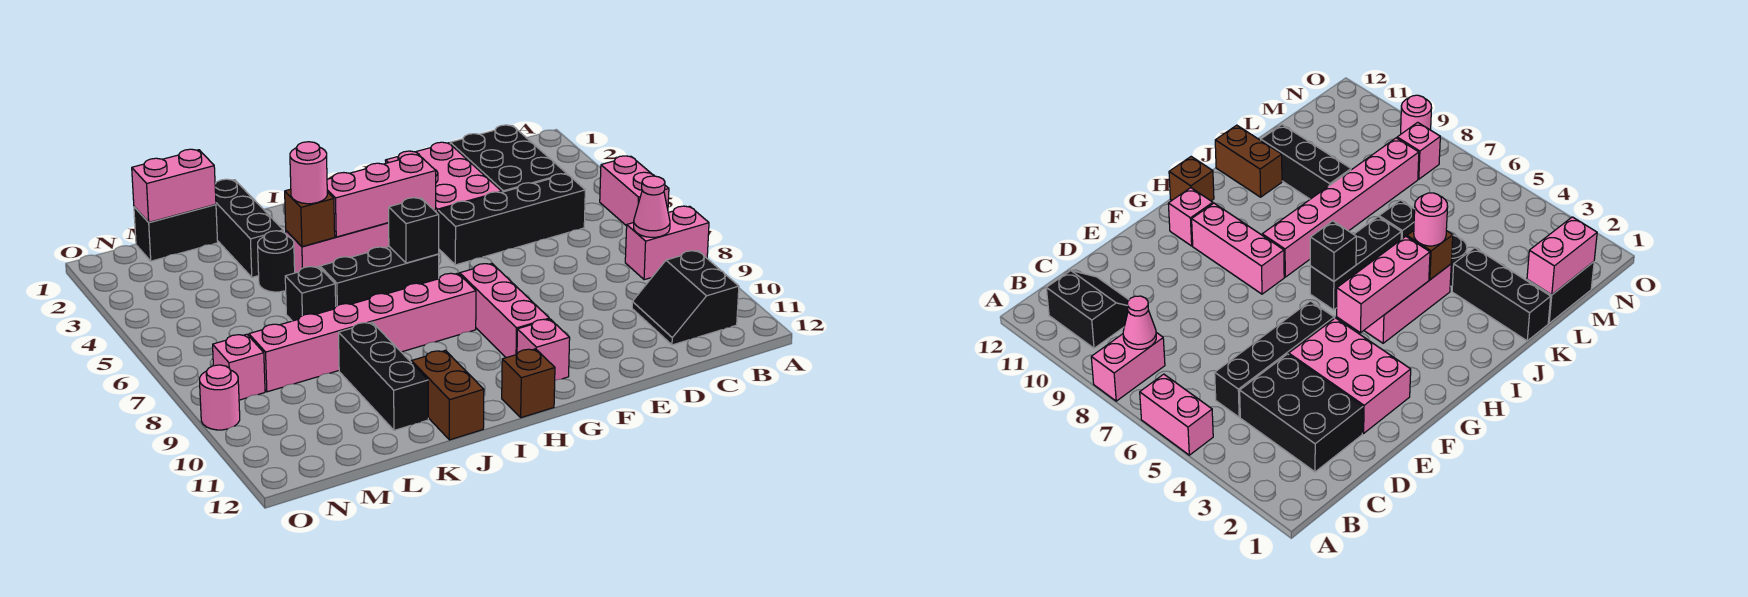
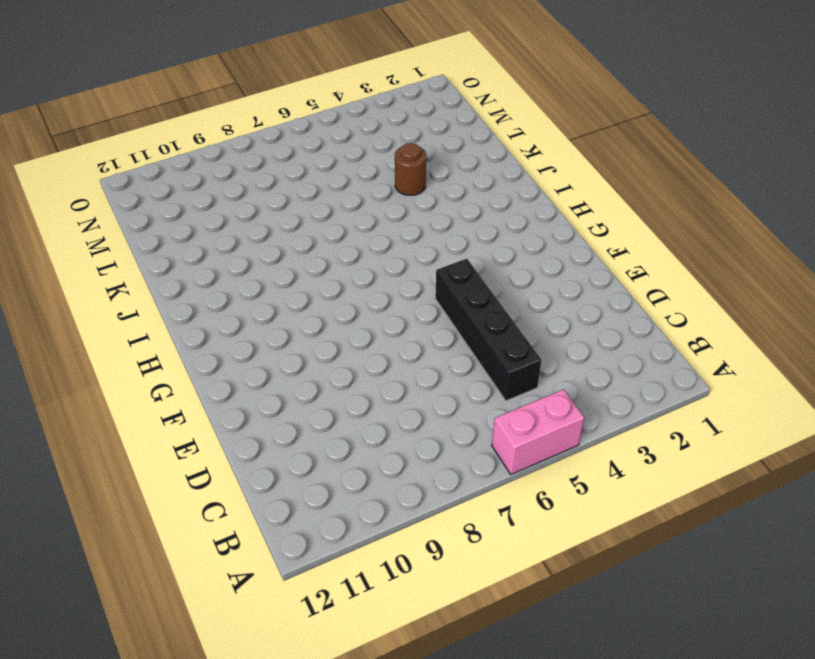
brown round brick K4 level 1 -> black round brick K4 level 1
none -> pink brick A8:B8 level 1
none -> black slope B10:C11 level 1 top B
none -> black brick C2:D4 level 1

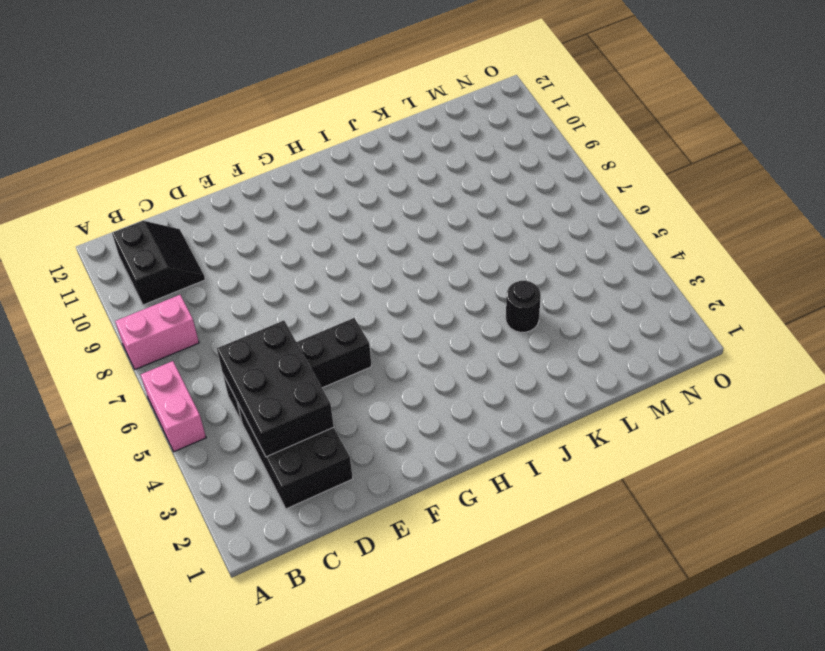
black brick C3:D5 level 2 -> none
none -> pink brick E2:F4 level 1
none -> pink brick G8:G10 level 1
none -> pink brick G11 level 1

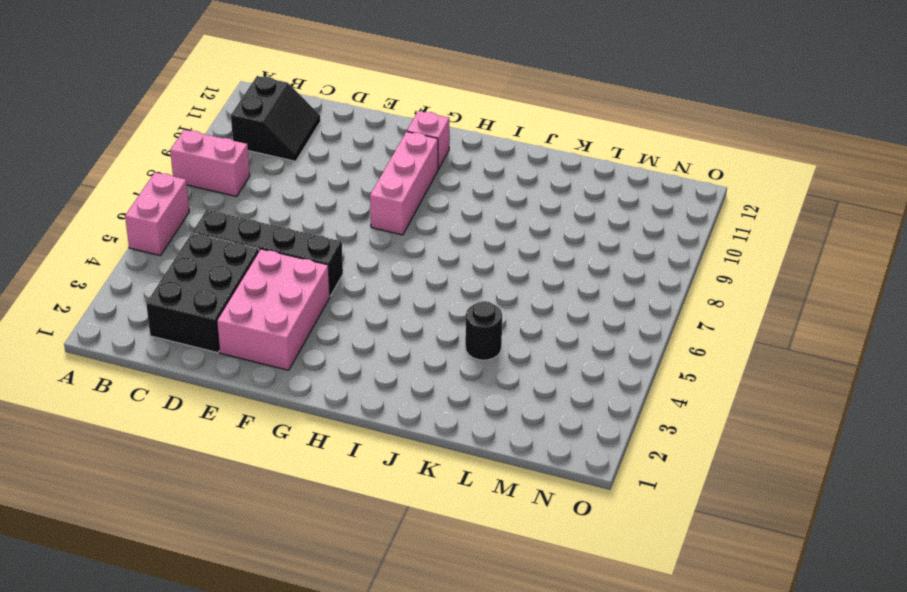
none -> pink brick H4:J4 level 1
none -> black brick H6:J6 level 1
none -> pink brick H8:M8 level 1

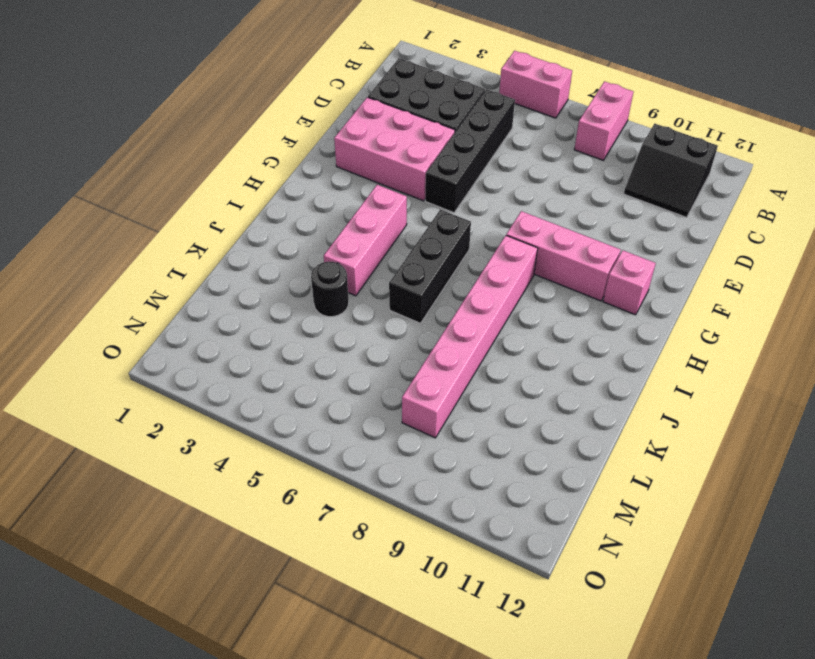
none -> brown brick H12 level 1
none -> brown brick J11:J12 level 1
none -> black brick K1:K3 level 1

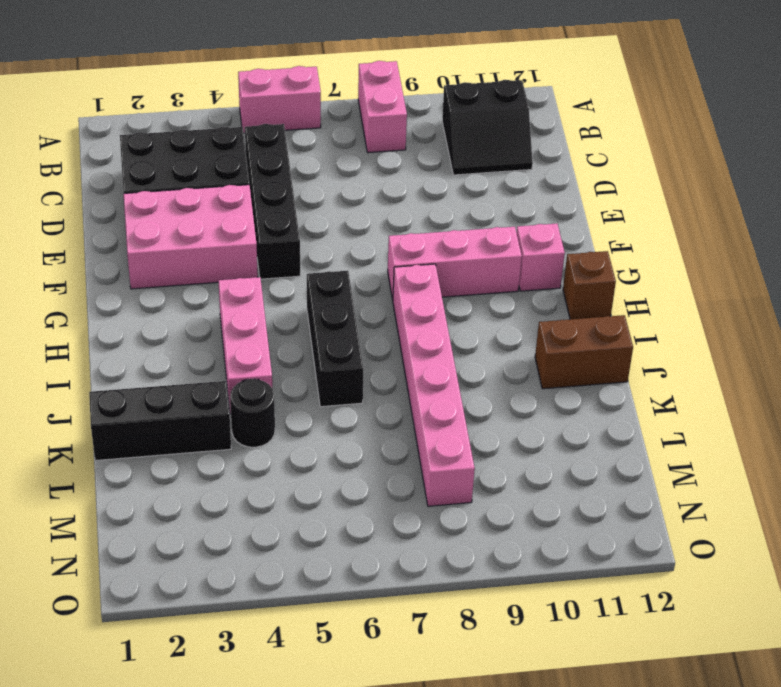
none -> black brick K6 level 1
none -> black brick K9:K11 level 1
none -> black brick L1:M1 level 1

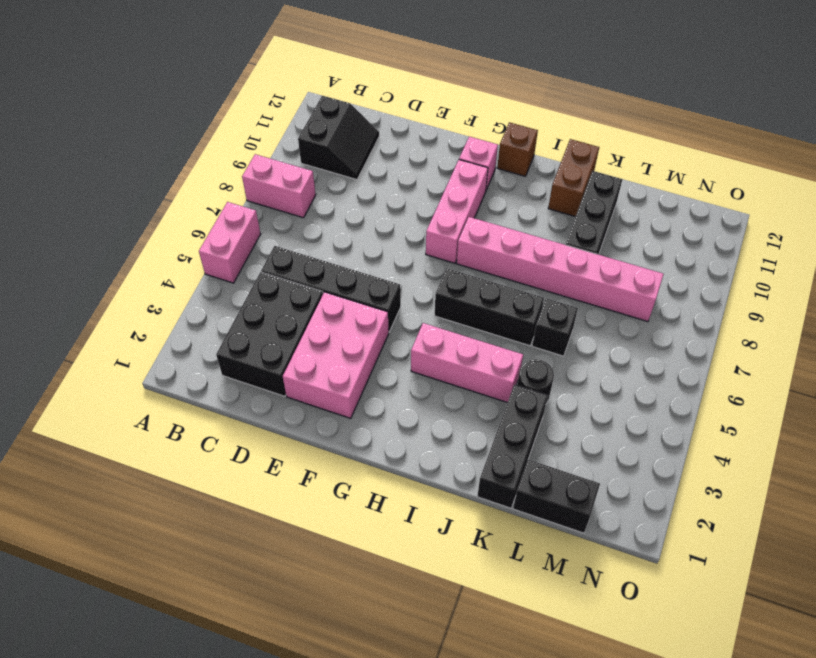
none -> pink brick N8 level 1
none -> pink round brick O9 level 1
none -> pink cone B8 level 2

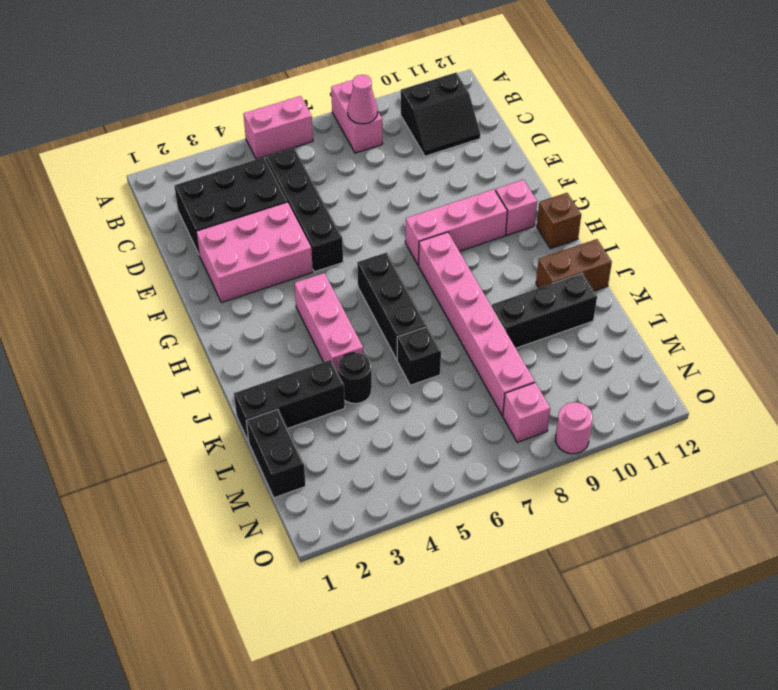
none -> pink brick G4:I4 level 2
none -> black brick H6 level 2
none -> brown brick J4 level 2

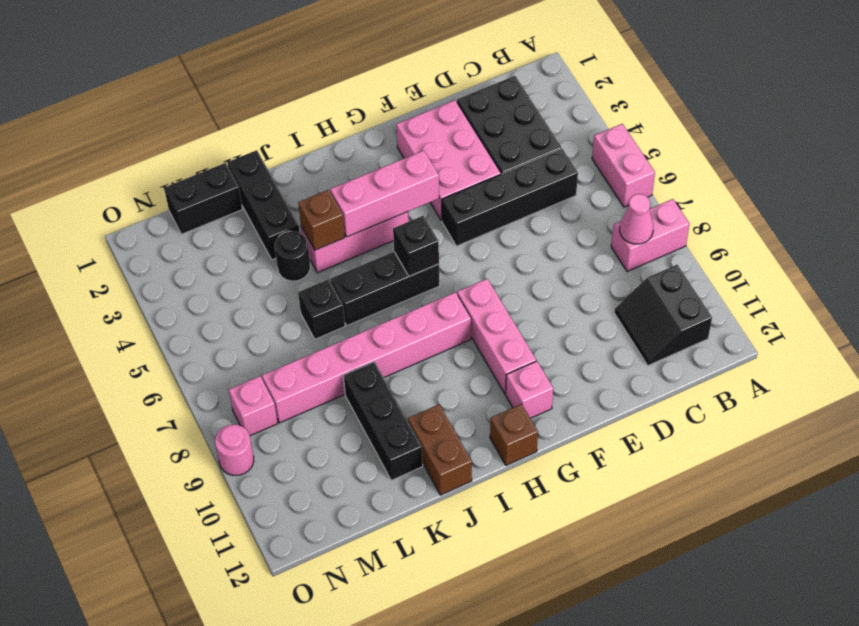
none -> pink brick L1:M1 level 2
none -> pink round brick J4 level 3

